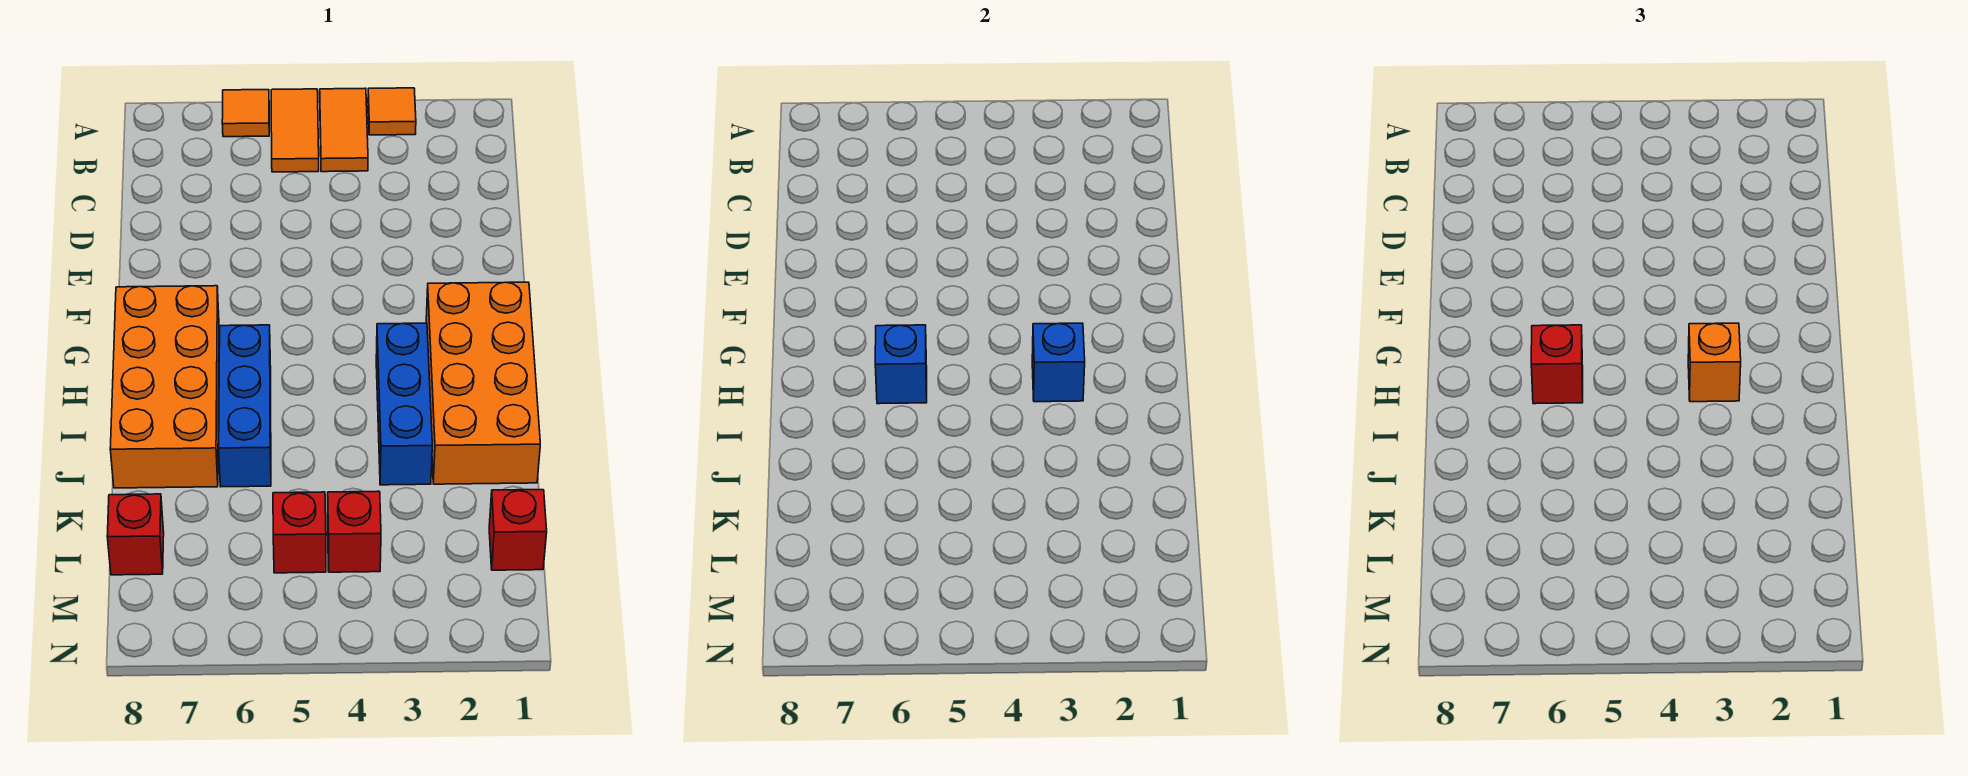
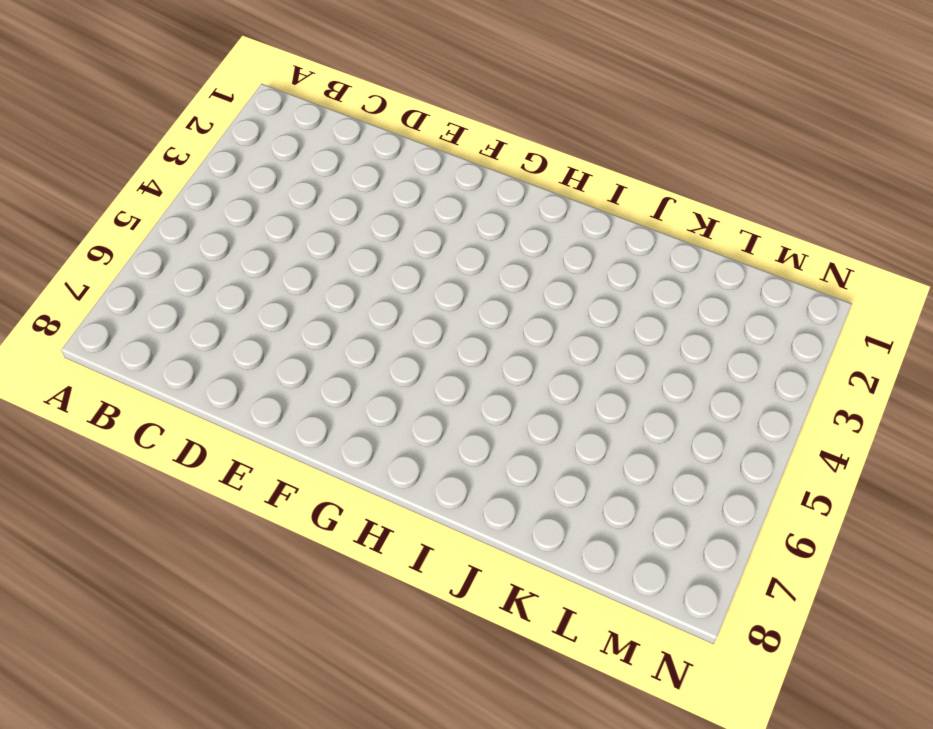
none -> orange tile A3 level 1
none -> orange tile A4:B4 level 1
none -> orange tile A5:B5 level 1

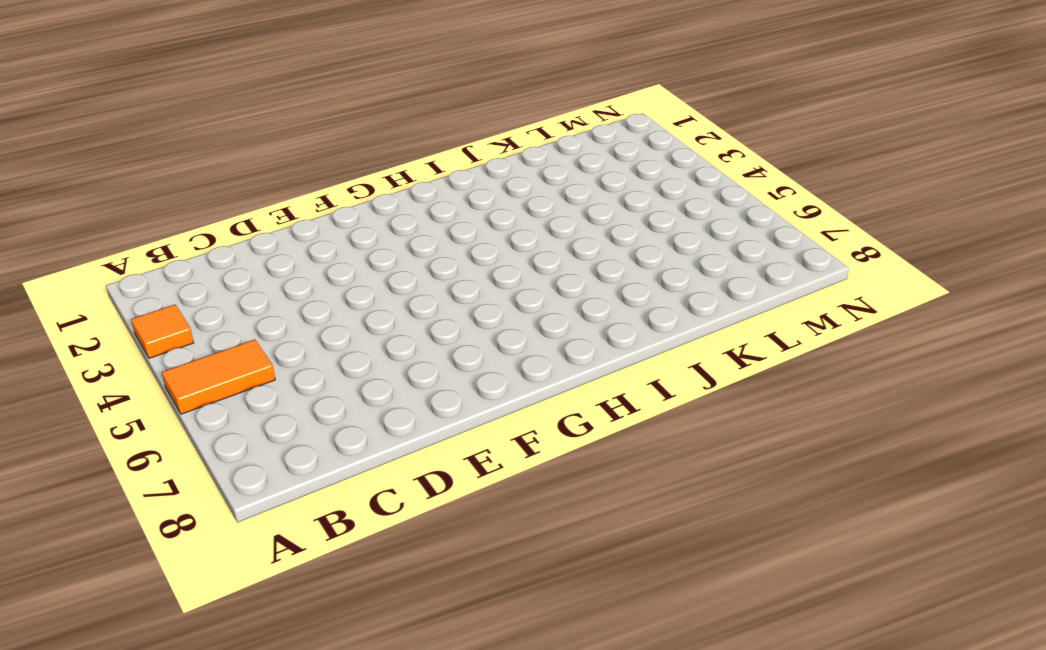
none -> orange tile A4:B4 level 1
none -> orange tile A6 level 1
none -> orange brick G1:J2 level 1

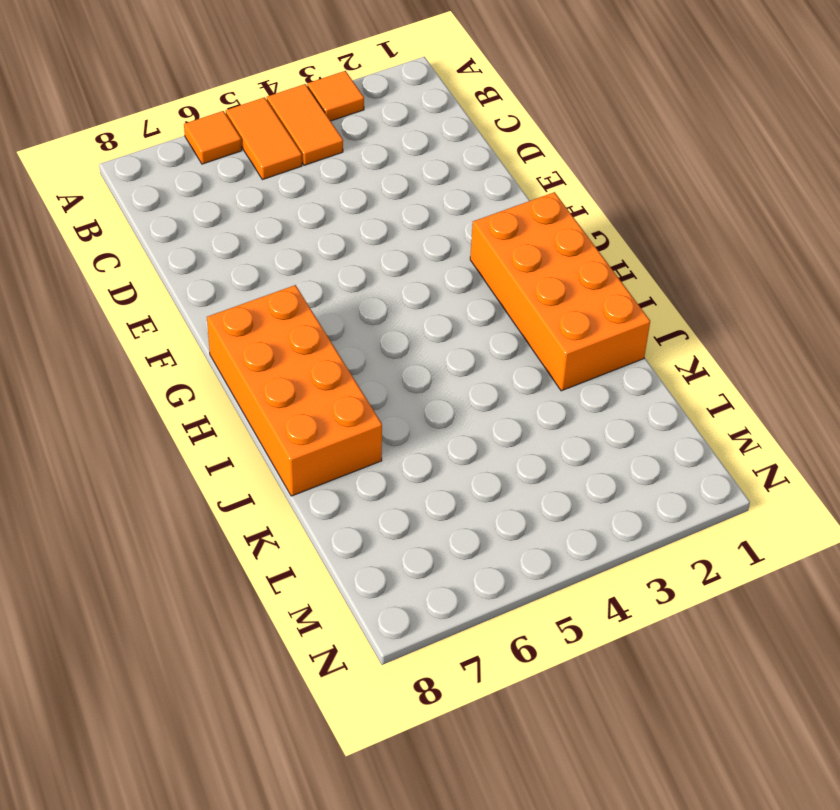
none -> blue brick H3:J3 level 1
none -> blue brick H6:J6 level 1
none -> red brick L1 level 1

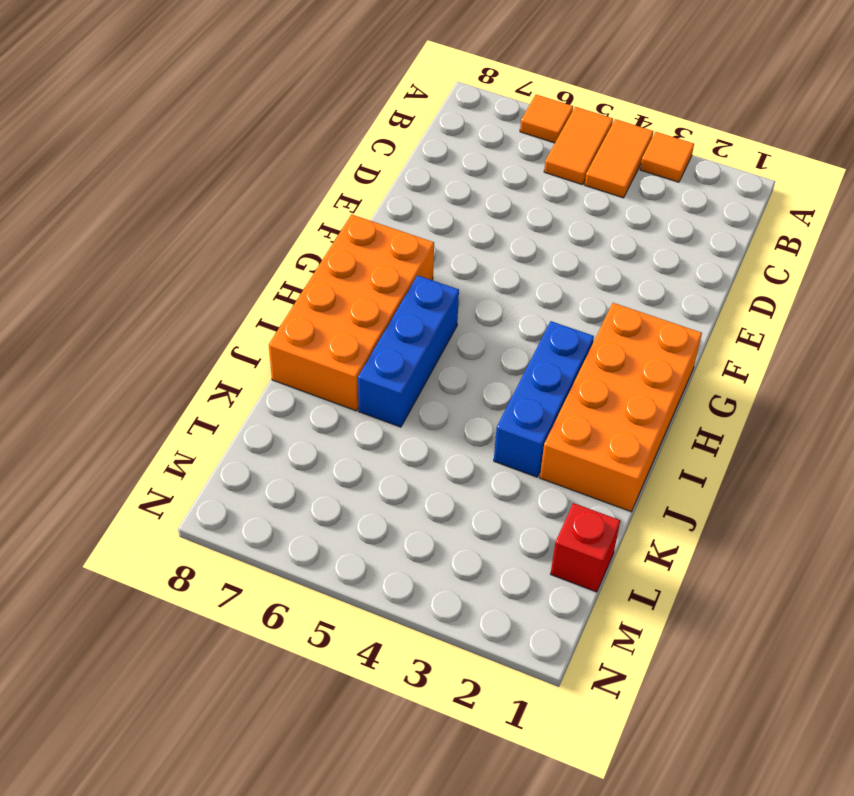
none -> red brick L4 level 1
none -> red brick L5 level 1
none -> red brick L8 level 1

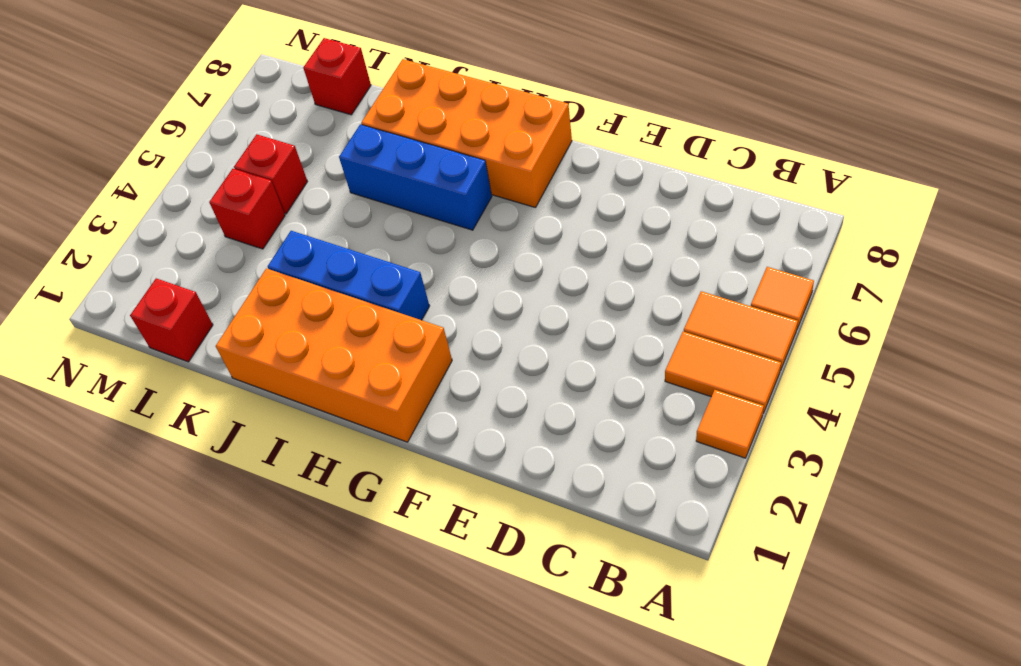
none -> blue brick H3 level 2
none -> blue brick H6 level 2
none -> orange brick H3 level 3

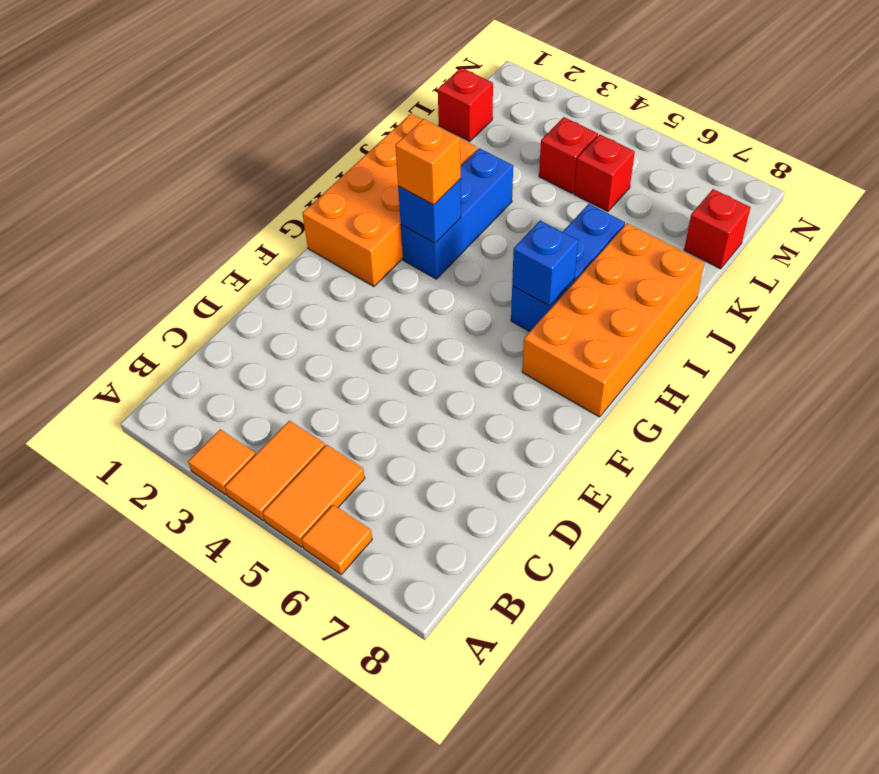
none -> red brick H6 level 3

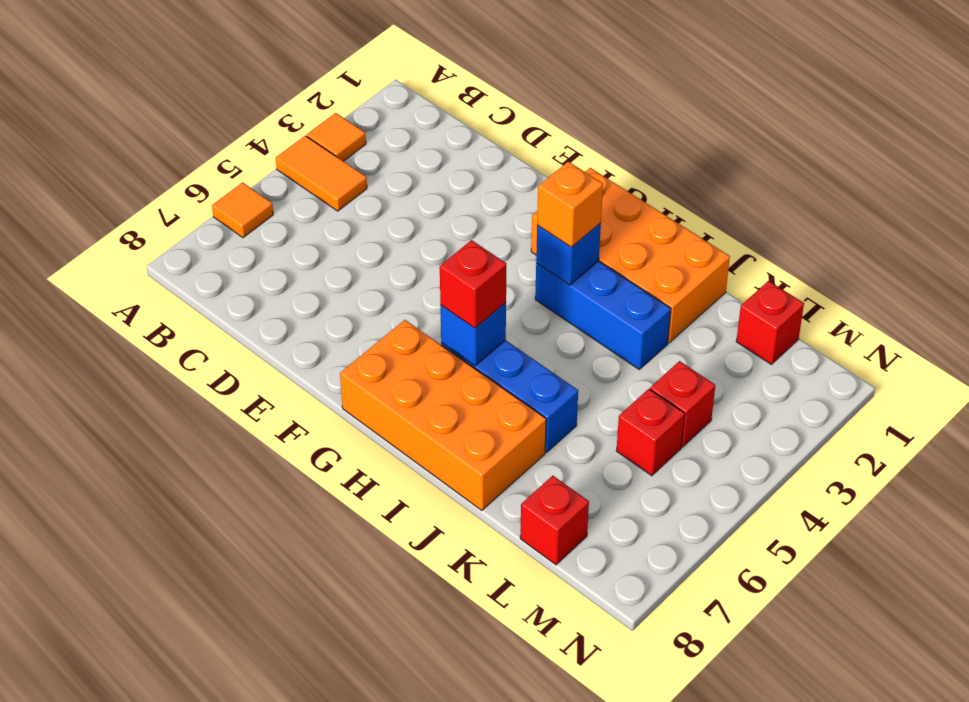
none -> orange tile A5:B5 level 1

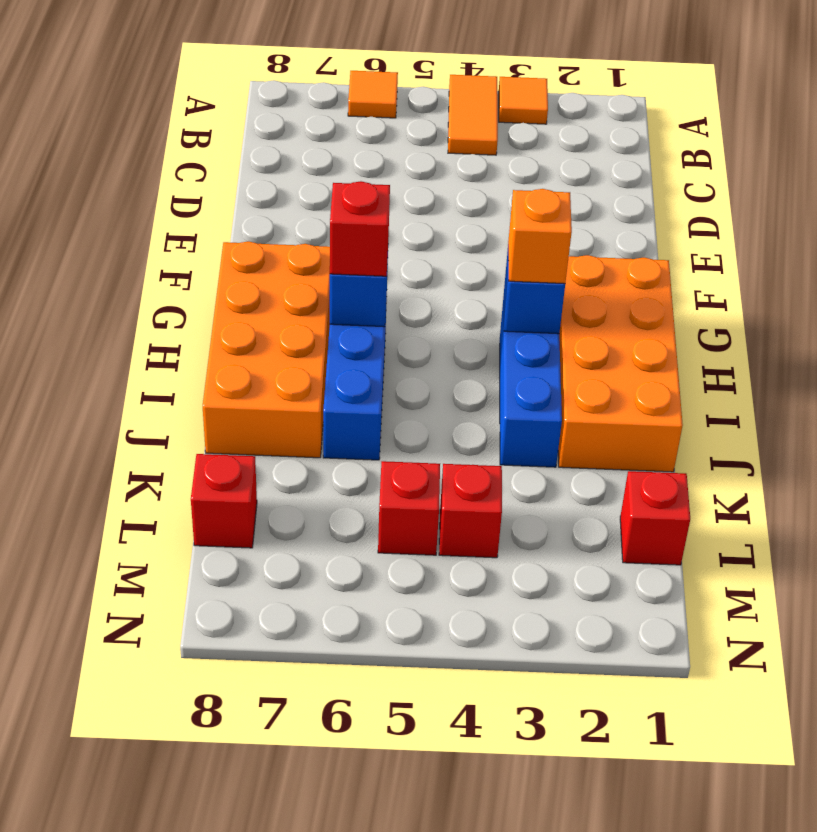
none -> orange tile A5:B5 level 1

